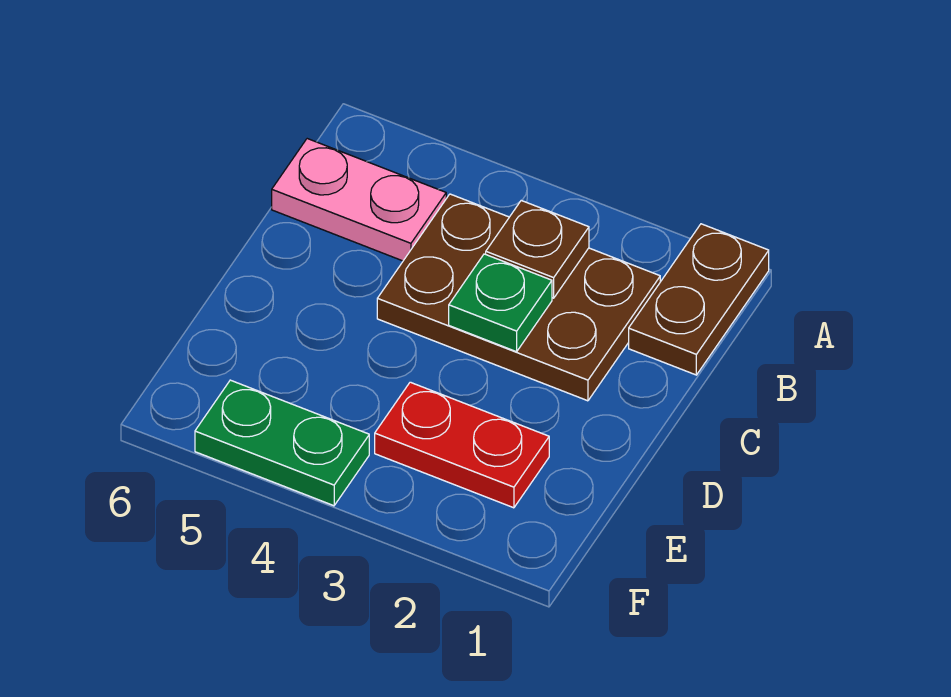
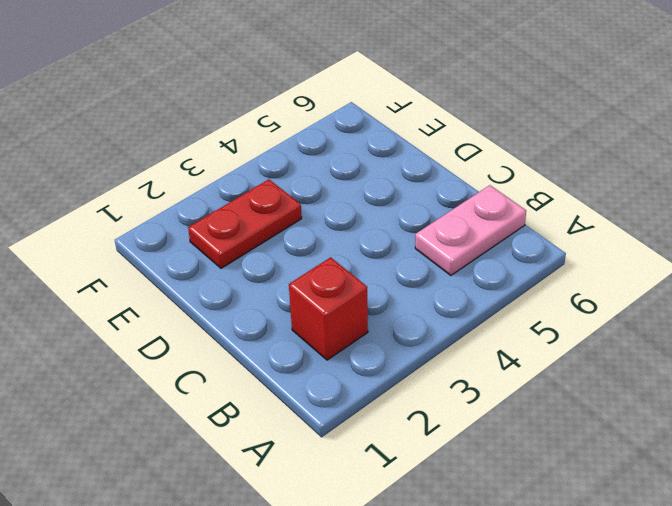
red brick B2 level 1 -> brown plate B2:C4 level 1
none -> brown plate A1:B1 level 1
none -> green plate F4:F5 level 1

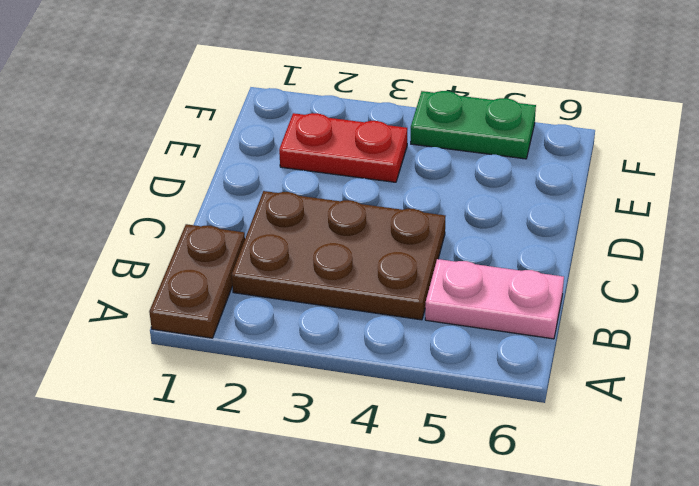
none -> brown plate B3 level 2
none -> green plate C3 level 2

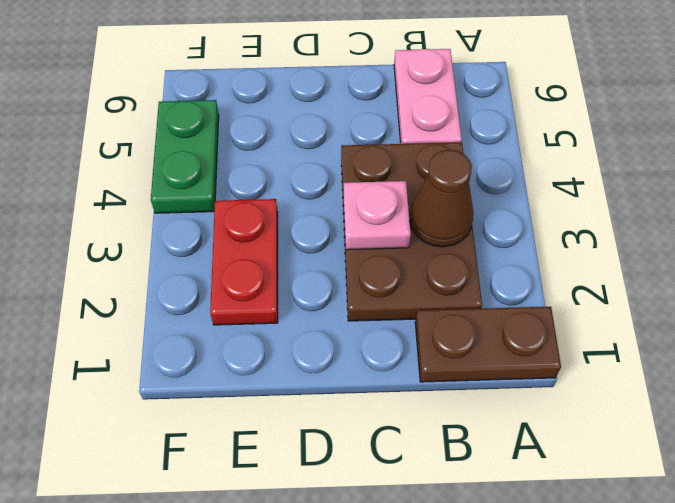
brown cone B3 level 2 -> brown plate B3 level 2
pink plate C3 level 2 -> green plate C3 level 2

